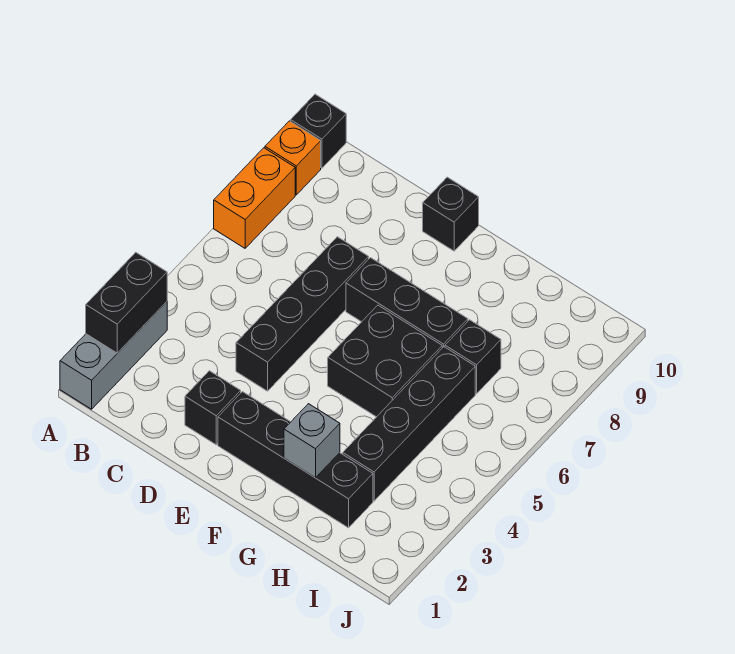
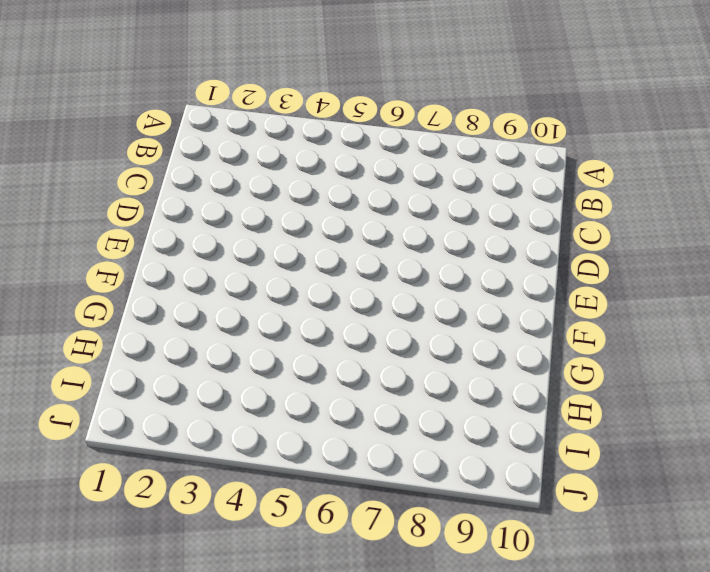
none -> grey brick A1:A3 level 1
none -> orange brick A7:A8 level 1
none -> orange brick A9 level 1

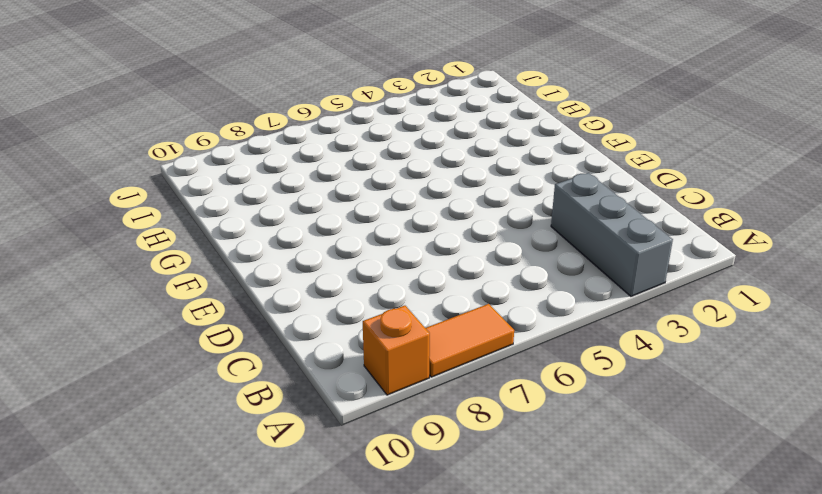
grey brick A3:C3 level 1 -> grey brick A1:A3 level 1
orange tile A7:A8 level 1 -> orange brick A7:A8 level 1
none -> black brick A10 level 1
none -> black brick D2 level 1
none -> black brick D4:D7 level 1

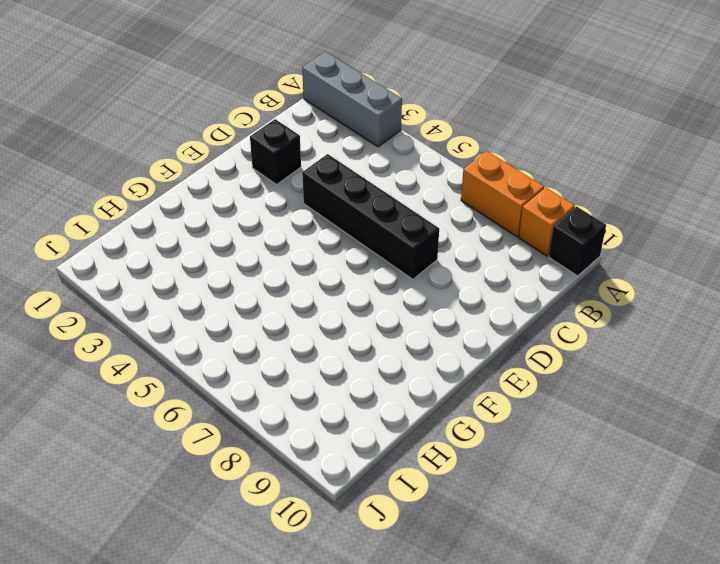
none -> black brick E2:H2 level 1
none -> black brick E7:G7 level 1
none -> black brick E10 level 1

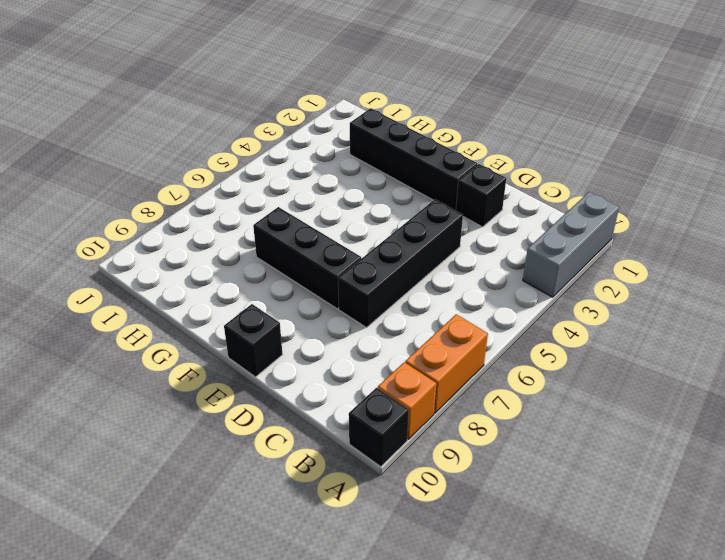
none -> black brick F5:G6 level 1
none -> black brick H3:H6 level 1
none -> black brick H7 level 1

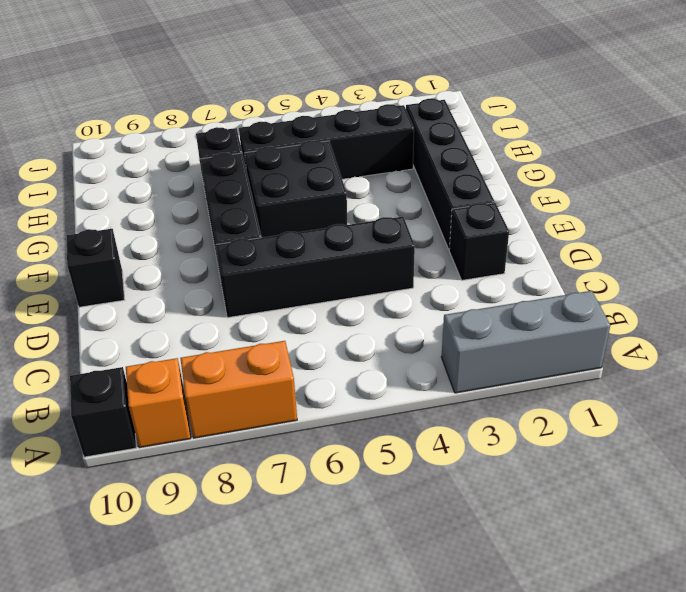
none -> black brick A2:A3 level 2
none -> grey brick G2 level 2

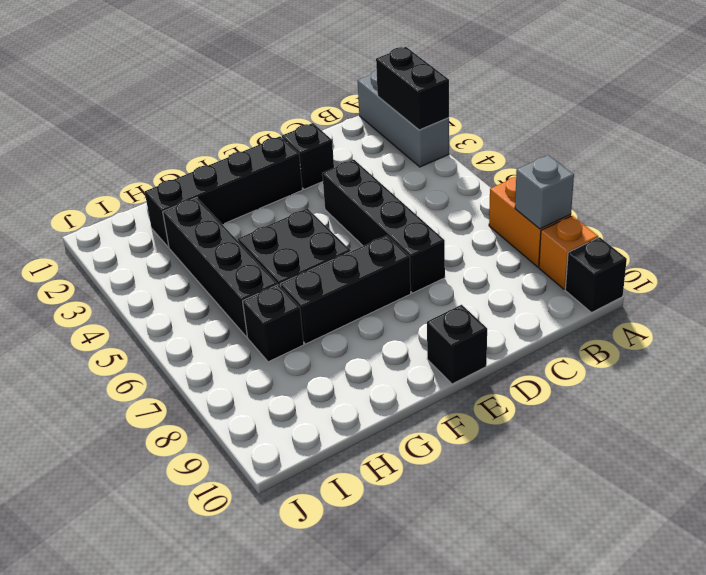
grey brick A8 level 2 -> grey brick G2 level 2

